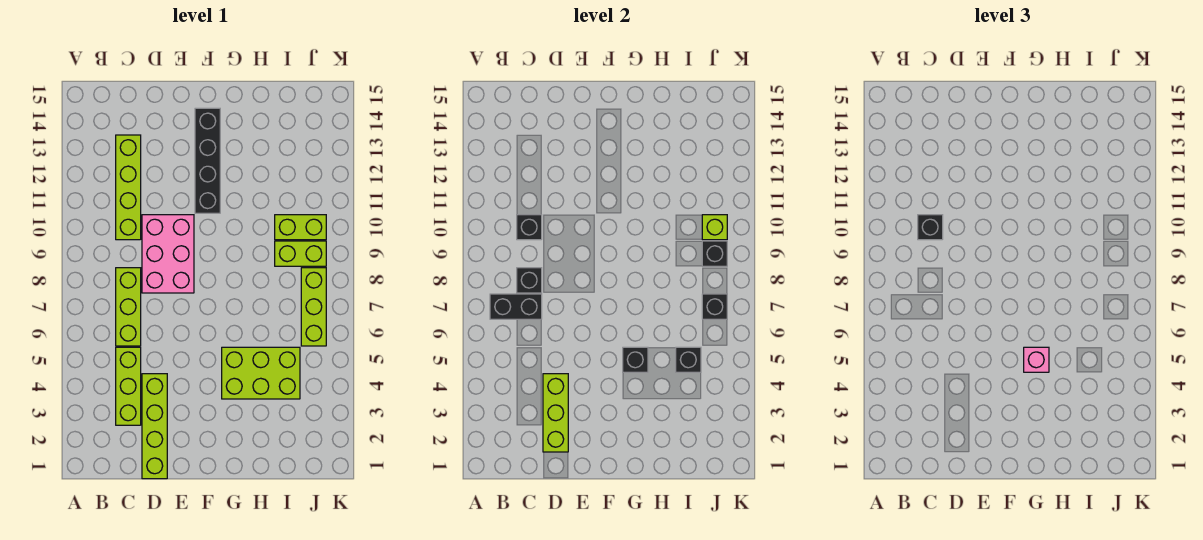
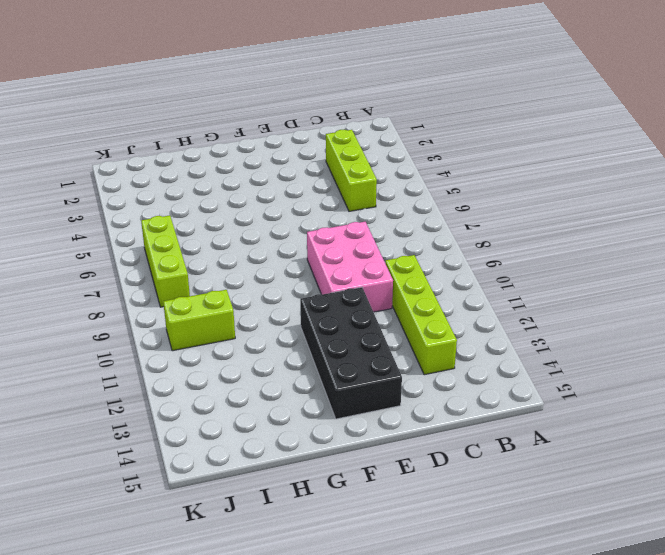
black brick E11:F14 level 1 -> black brick F11:F14 level 1
none -> lime brick C6:C8 level 1
none -> lime brick D1:D4 level 1
none -> lime brick G4:I5 level 1

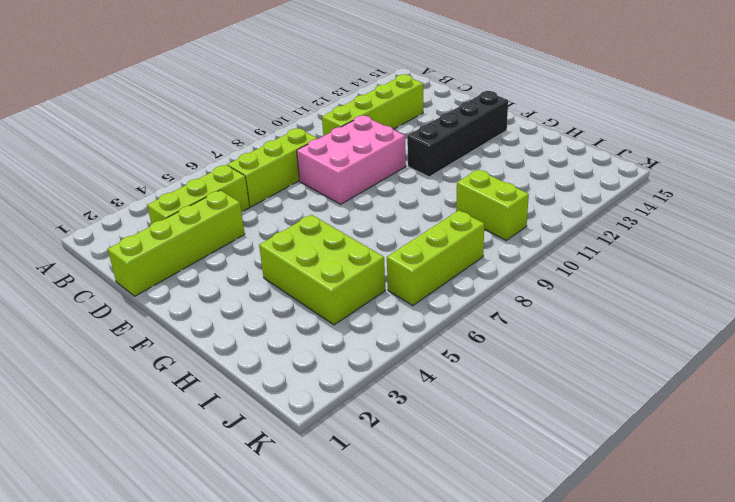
none -> lime brick I9:J9 level 1
none -> black brick B7:C7 level 2
none -> black brick C8 level 2

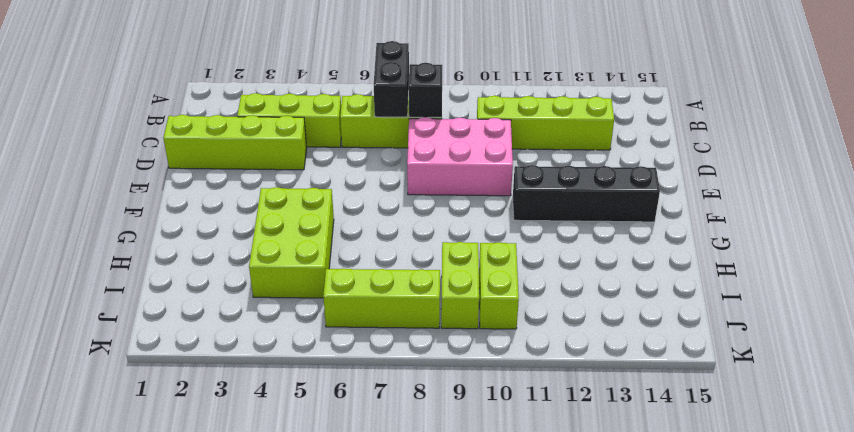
none -> black brick C10 level 2
none -> lime brick D2:D4 level 2
none -> black brick G5 level 2

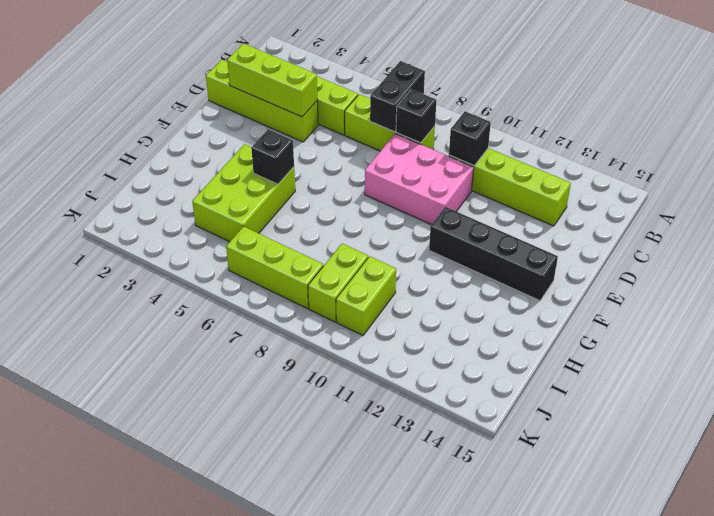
none -> black brick I5 level 2
none -> black brick J7 level 2
none -> black brick J9 level 2

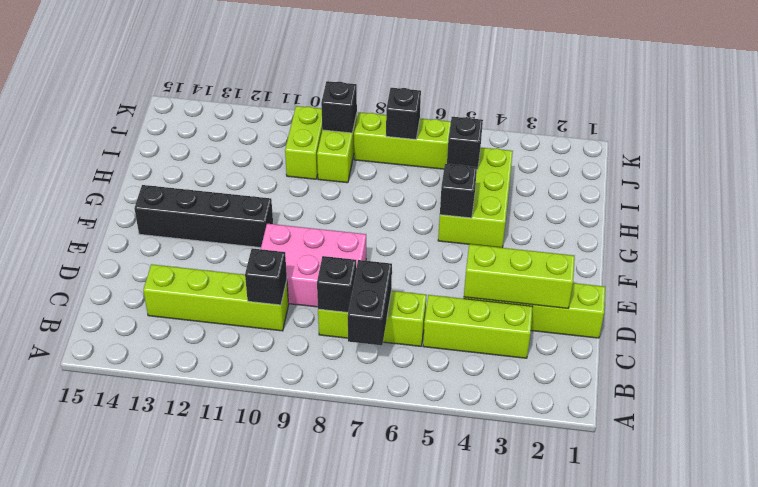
none -> lime brick J10 level 2
none -> black brick C10 level 3
none -> pink brick G5 level 3

